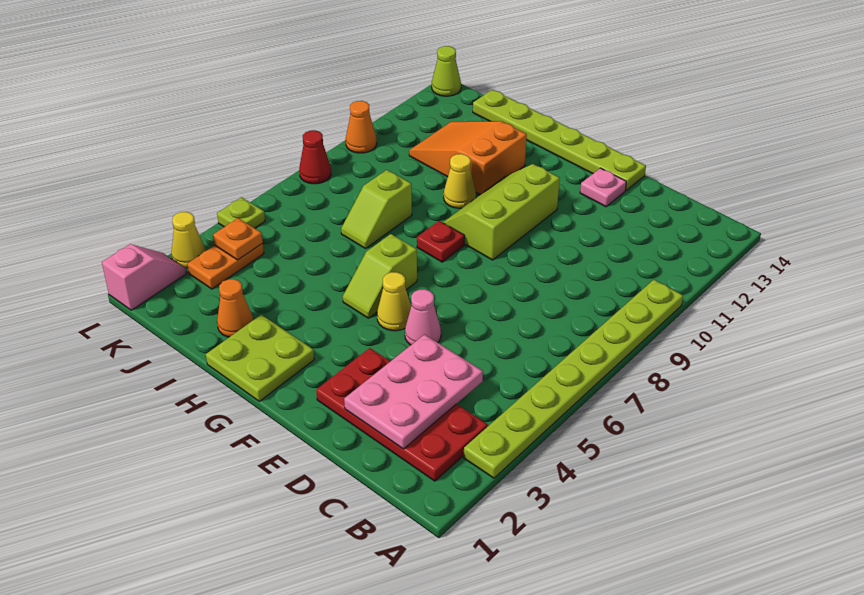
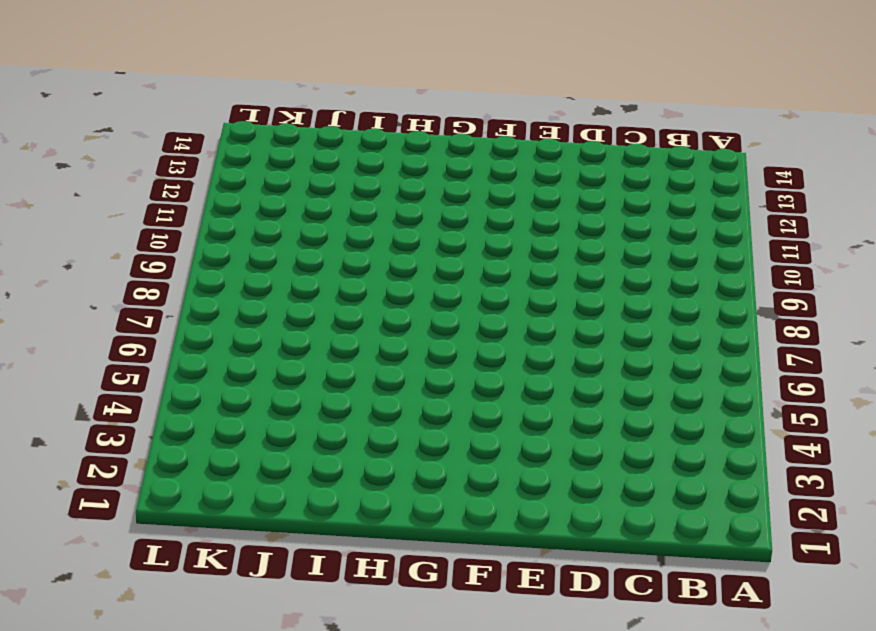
none -> lime plate A3:A10 level 1
none -> red plate B2:E3 level 1
none -> pink cone E5 level 1

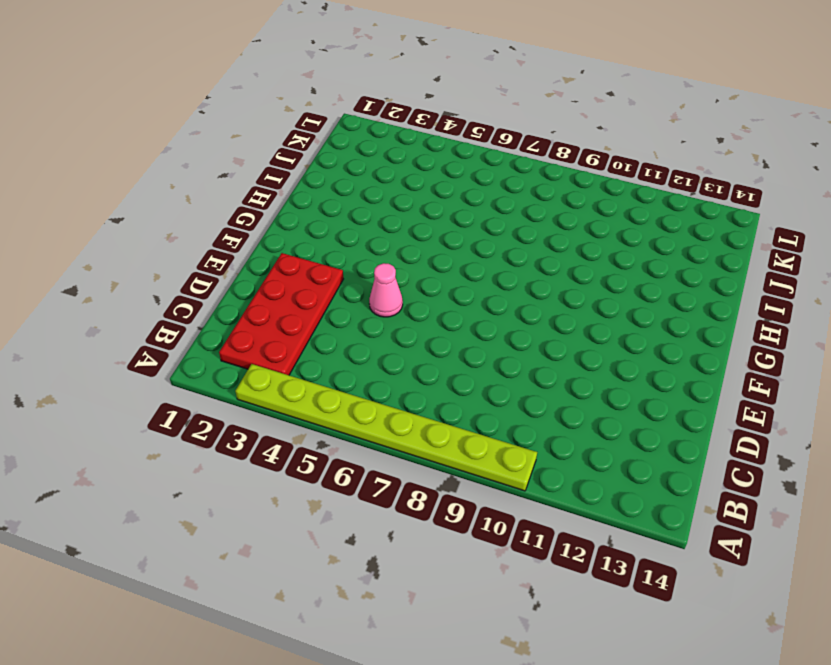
none -> pink plate E13 level 1
none -> lime plate E14:J14 level 1
none -> yellow cone F5 level 1

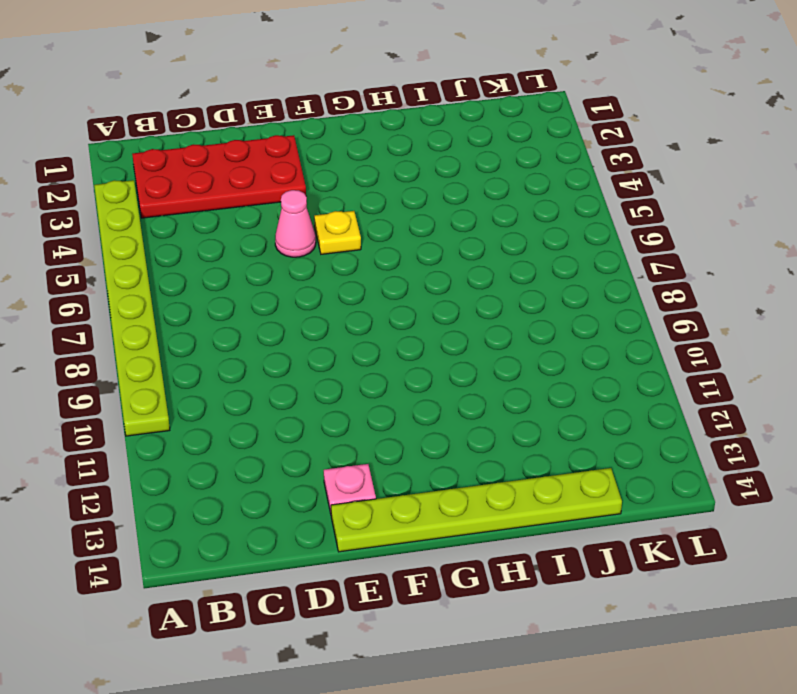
yellow plate F5 level 1 -> yellow cone F5 level 1
none -> lime slope F9:G11 level 1 top F
none -> lime plate G1:H2 level 1
none -> lime slope G5:G6 level 1 top 6

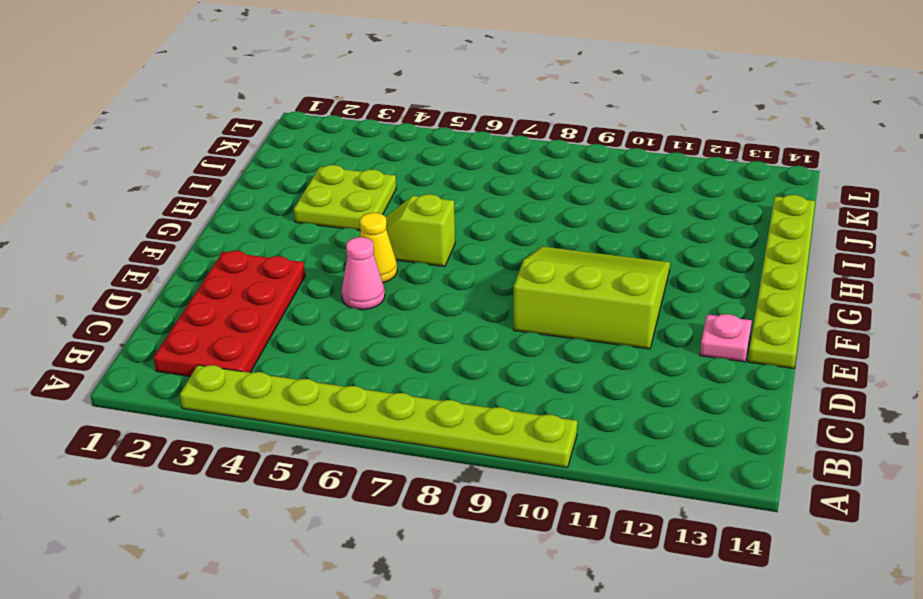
lime slope E9:G11 level 1 top E -> lime slope F9:G11 level 1 top F
lime plate H3:I4 level 1 -> lime plate G1:H2 level 1
none -> red plate G8 level 1
none -> yellow cone H10 level 1
none -> orange slope H11:J12 level 1 top H

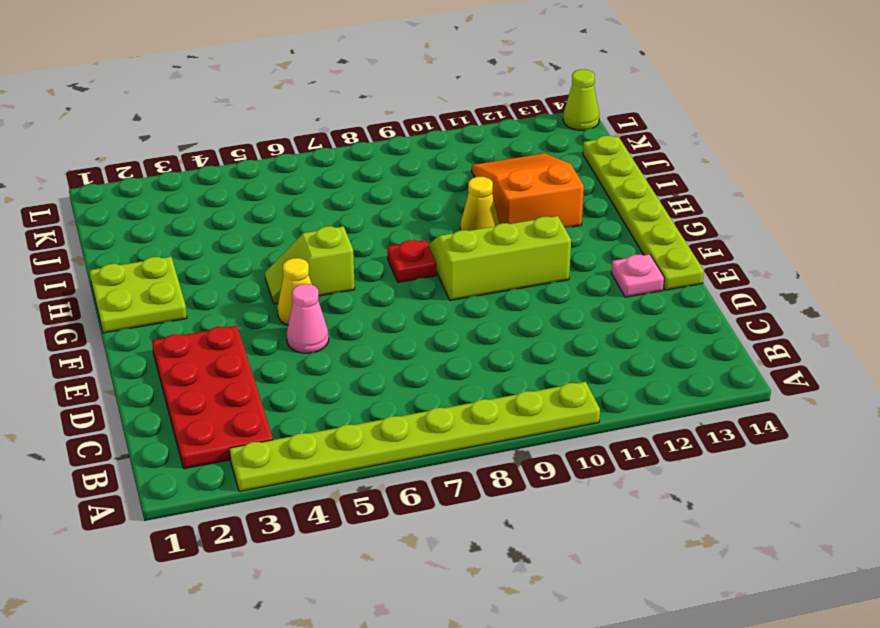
none -> orange cone I2 level 1
none -> lime slope I7:I8 level 1 top 8
none -> orange plate K3:K4 level 1

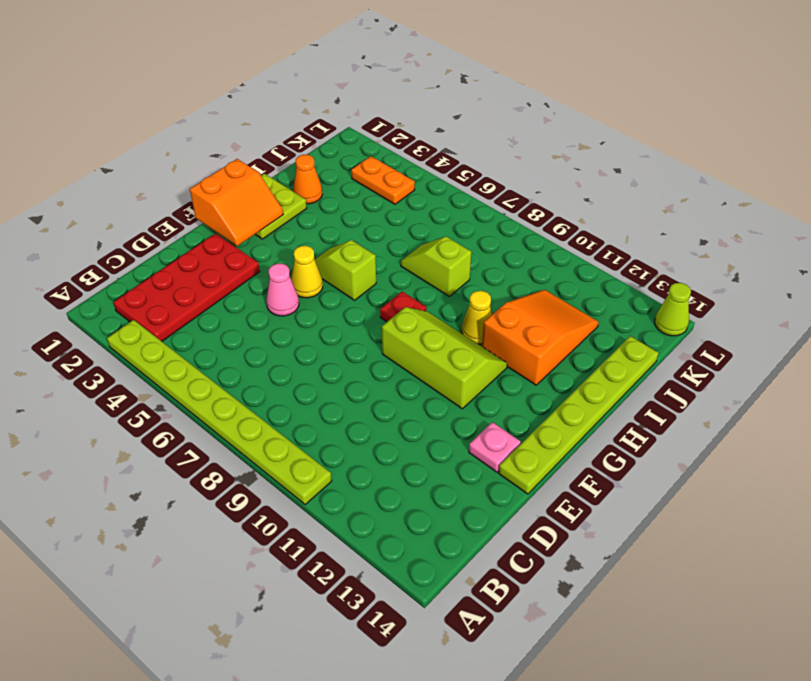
orange slope F1:G2 level 2 top 1 -> none
none -> pink slope L1:L2 level 1 top 1
none -> yellow cone L3 level 1
none -> lime plate L5 level 1

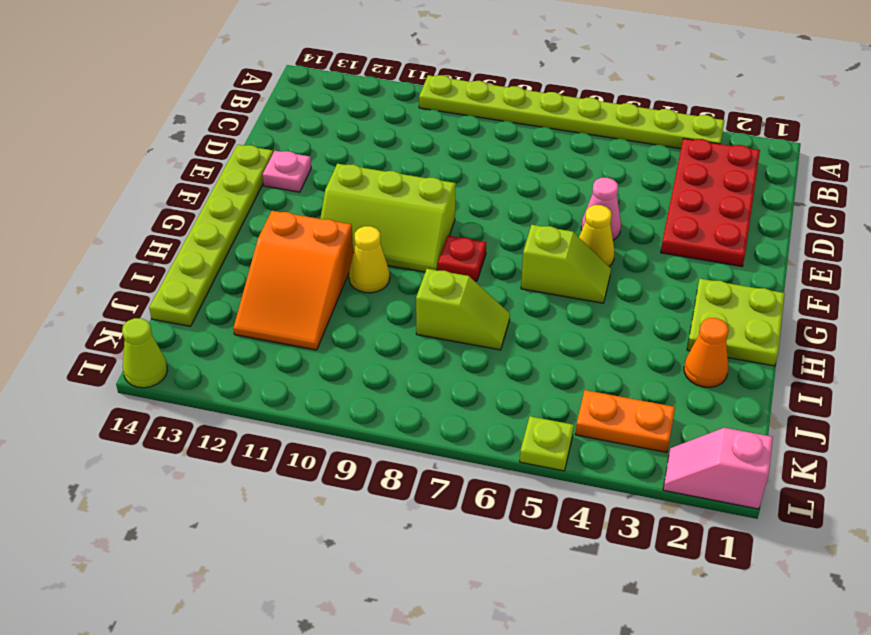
none -> yellow cone L3 level 1
none -> red cone L8 level 1
none -> orange cone L10 level 1

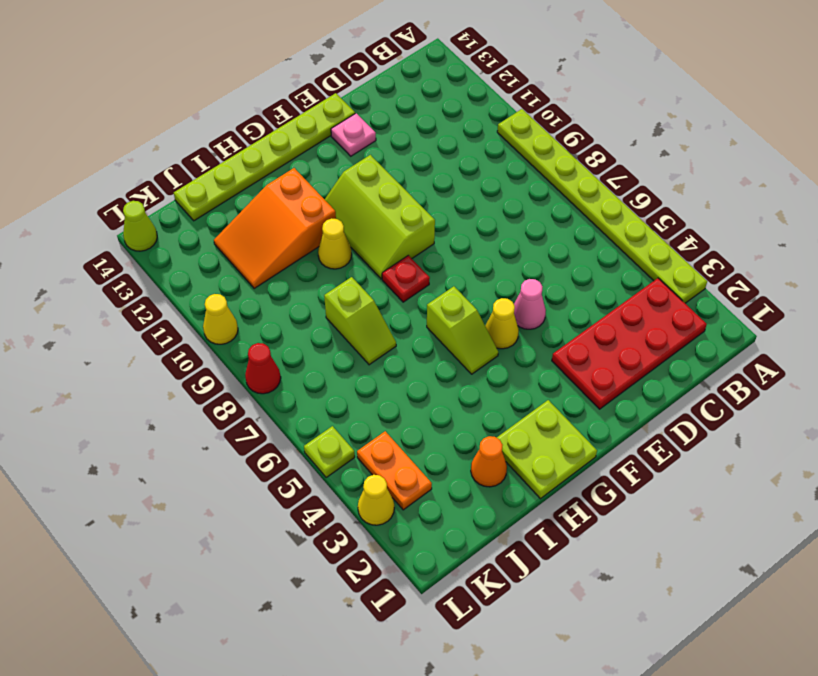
yellow cone L10 level 1 -> orange cone L10 level 1
none -> pink slope L1:L2 level 1 top 1
none -> pink plate C2:D4 level 2
none -> orange plate K4 level 2

